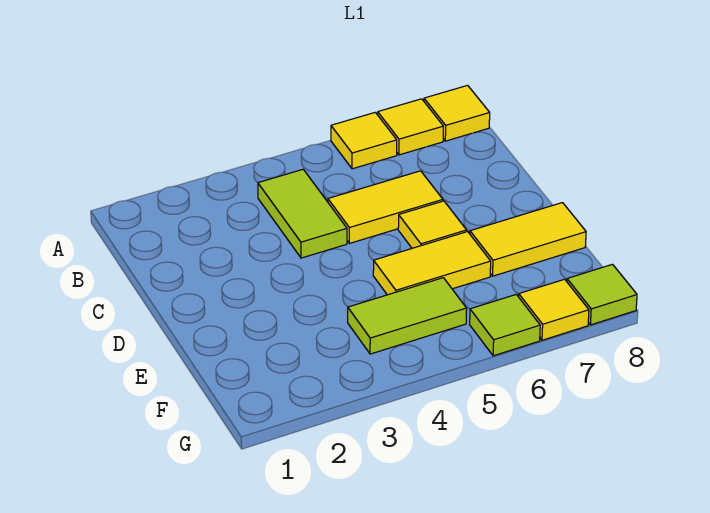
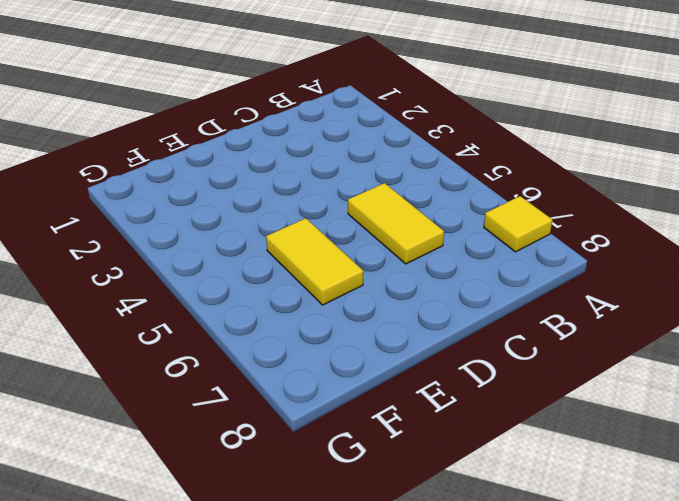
none -> yellow tile A6 level 1
none -> yellow tile A8 level 1
none -> lime tile B4:C4 level 1

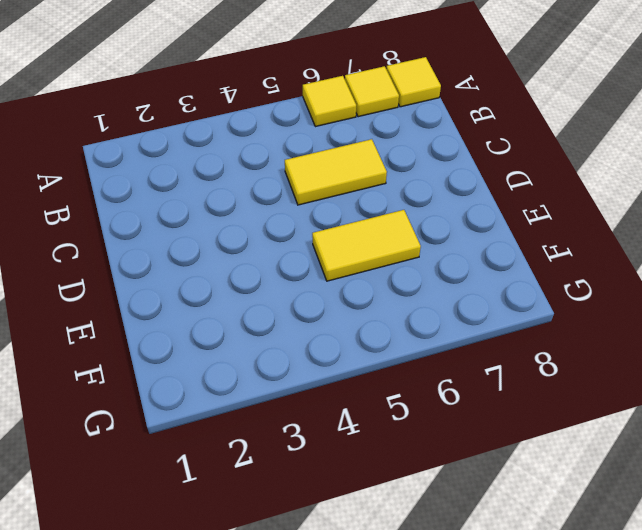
none -> lime tile B4:C4 level 1
none -> yellow tile D6 level 1
none -> yellow tile E7:E8 level 1

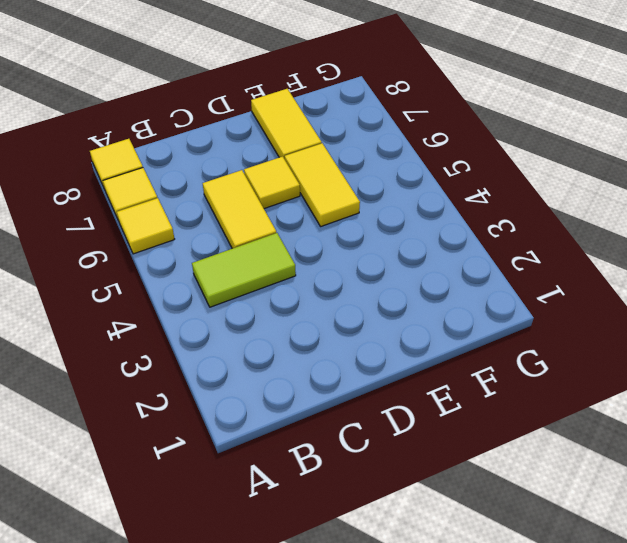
none -> lime tile F4:F5 level 1
none -> lime tile G6 level 1
none -> yellow tile G7 level 1

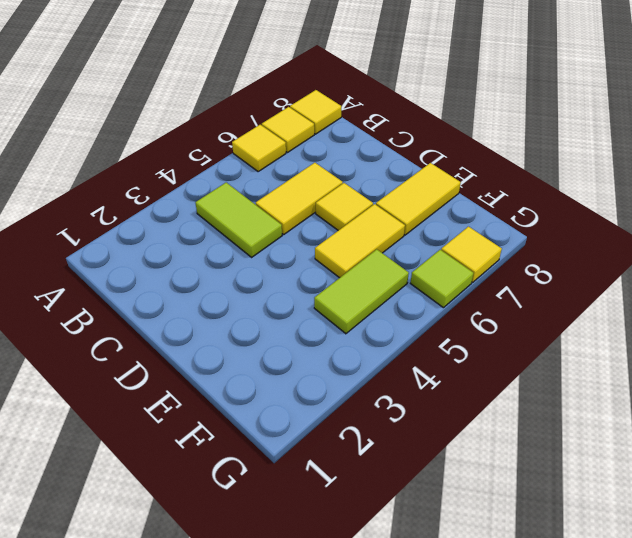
none -> lime tile G8 level 1

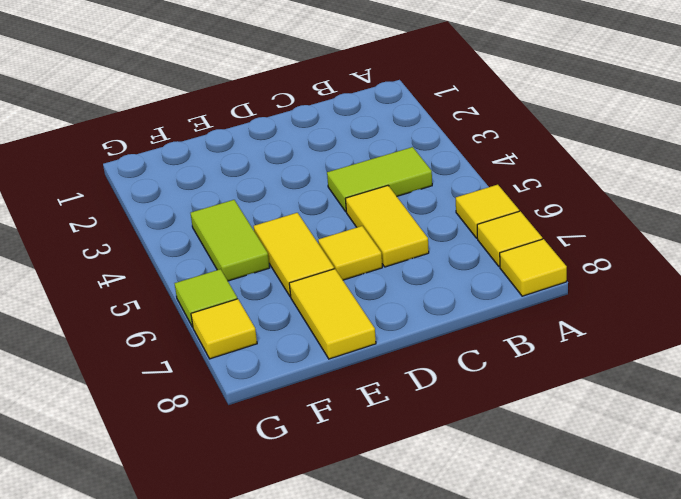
none -> lime tile G8 level 1

